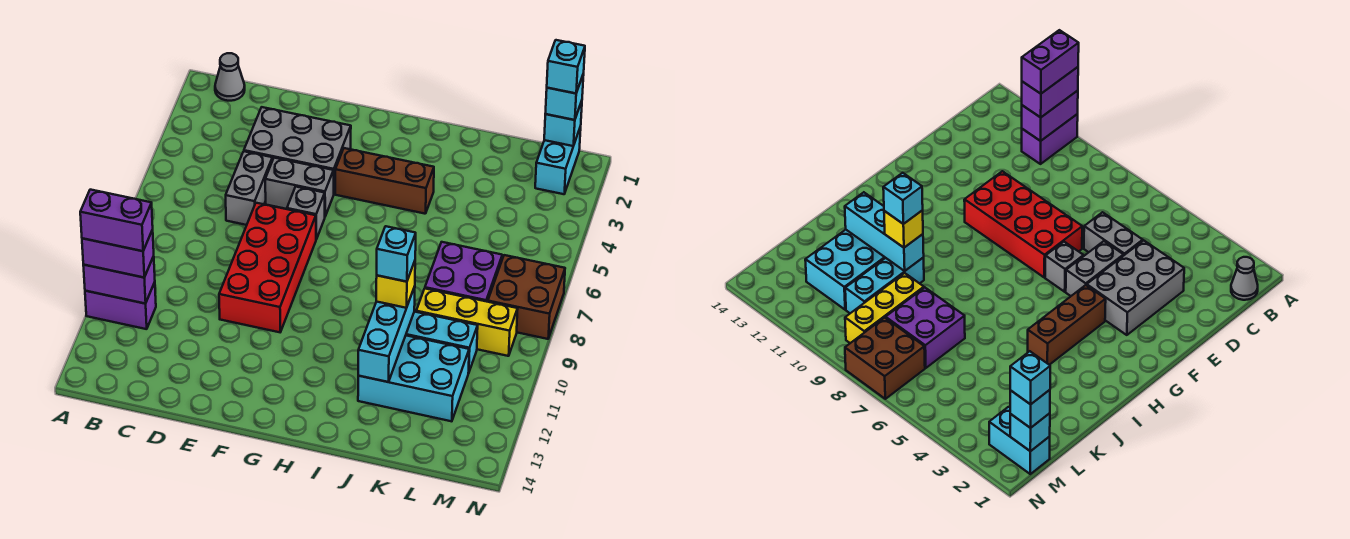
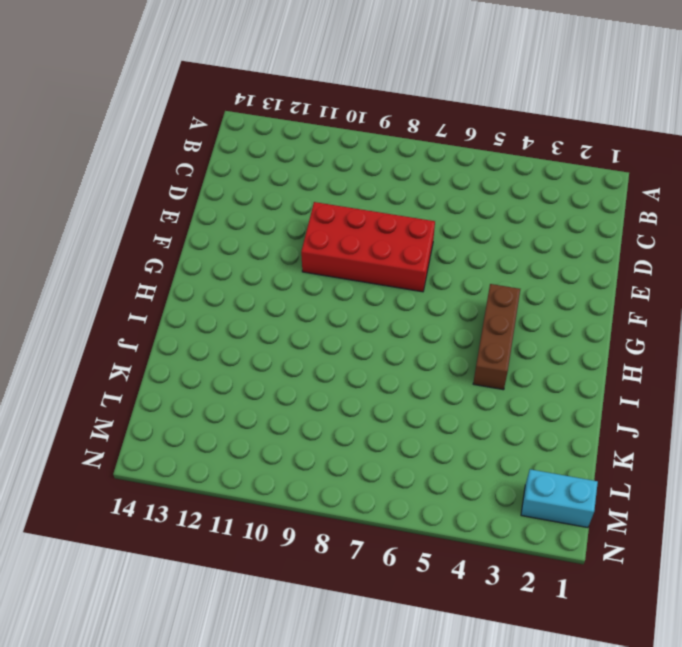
none -> purple brick A11:B11 level 1
none -> grey cone B1 level 1
none -> grey brick D3:F4 level 1

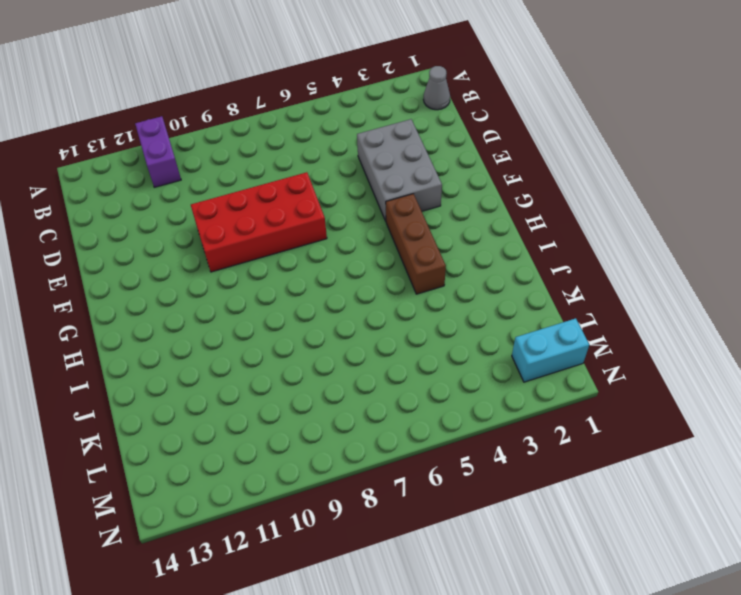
none -> grey brick D5:D6 level 1
none -> grey brick E5:F5 level 1
none -> grey brick F6 level 1

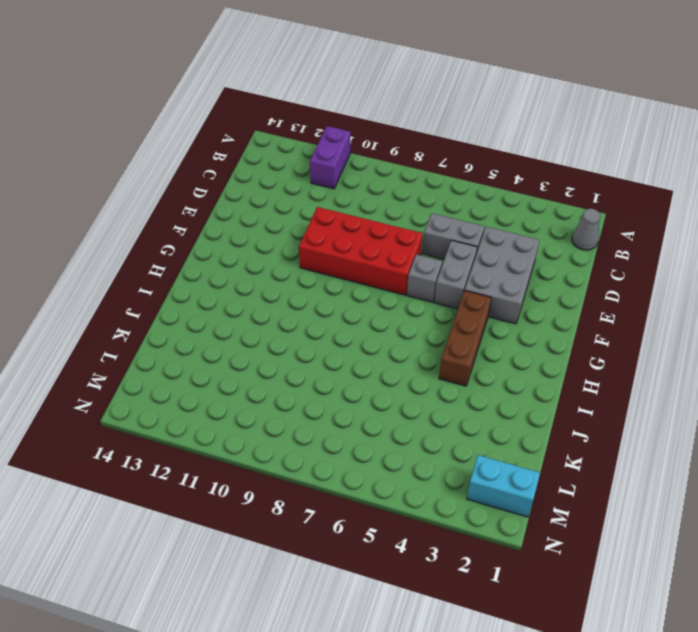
none -> cyan brick J10:L10 level 1
none -> cyan brick J11:L12 level 1
none -> purple brick K7:L8 level 1

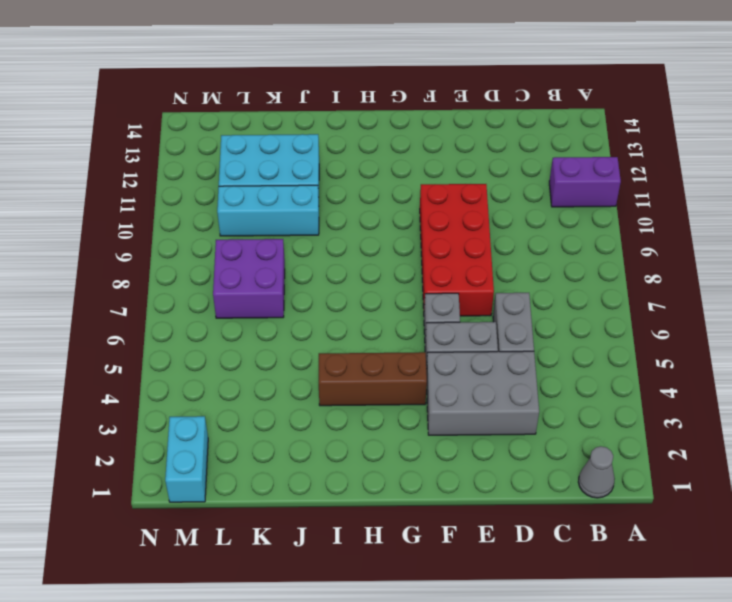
none -> yellow brick K9:M9 level 1
none -> brown brick M7:N8 level 1
none -> purple brick A11:B11 level 2

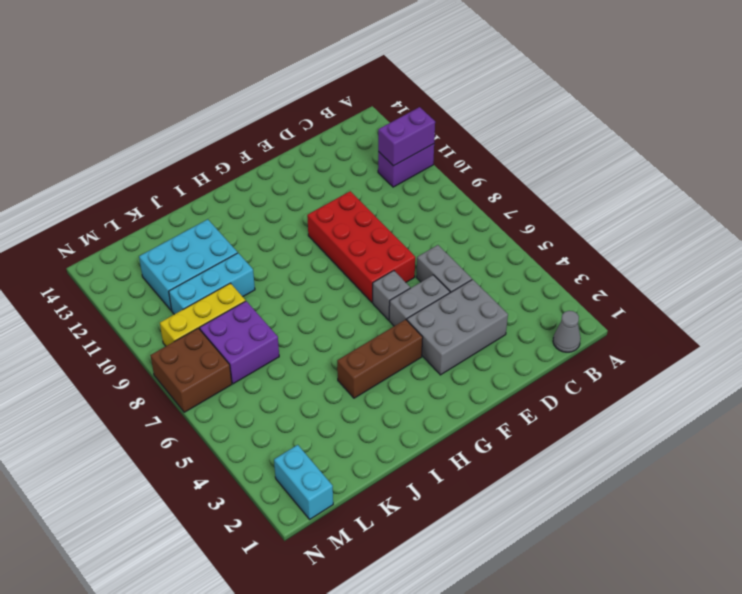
none -> cyan brick J10:J12 level 2
none -> cyan brick M1 level 2
none -> purple brick A11:B11 level 3

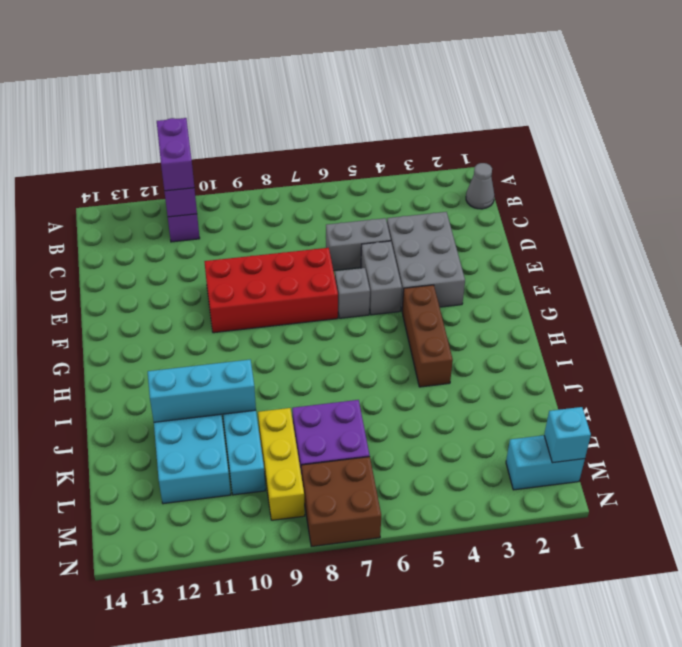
none -> yellow brick J10 level 3
none -> cyan brick M1 level 3
none -> purple brick A11:B11 level 4

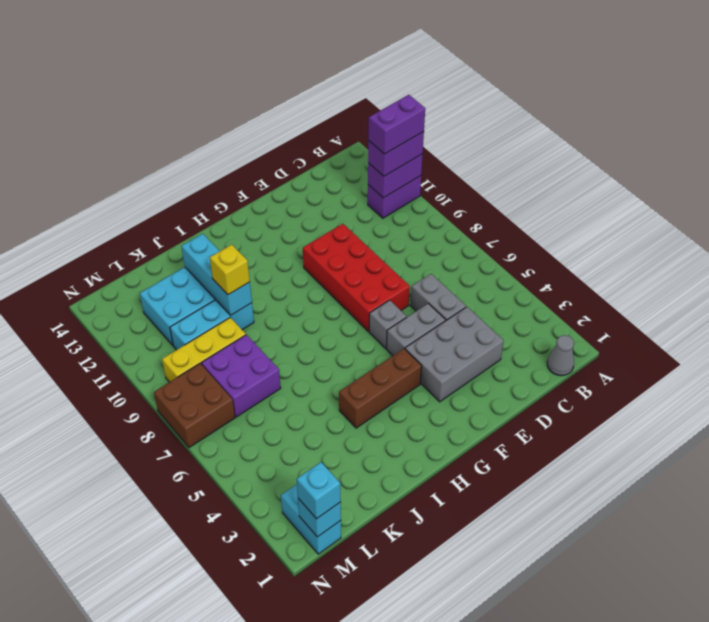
none -> cyan brick J10 level 4
none -> cyan brick M1 level 4

